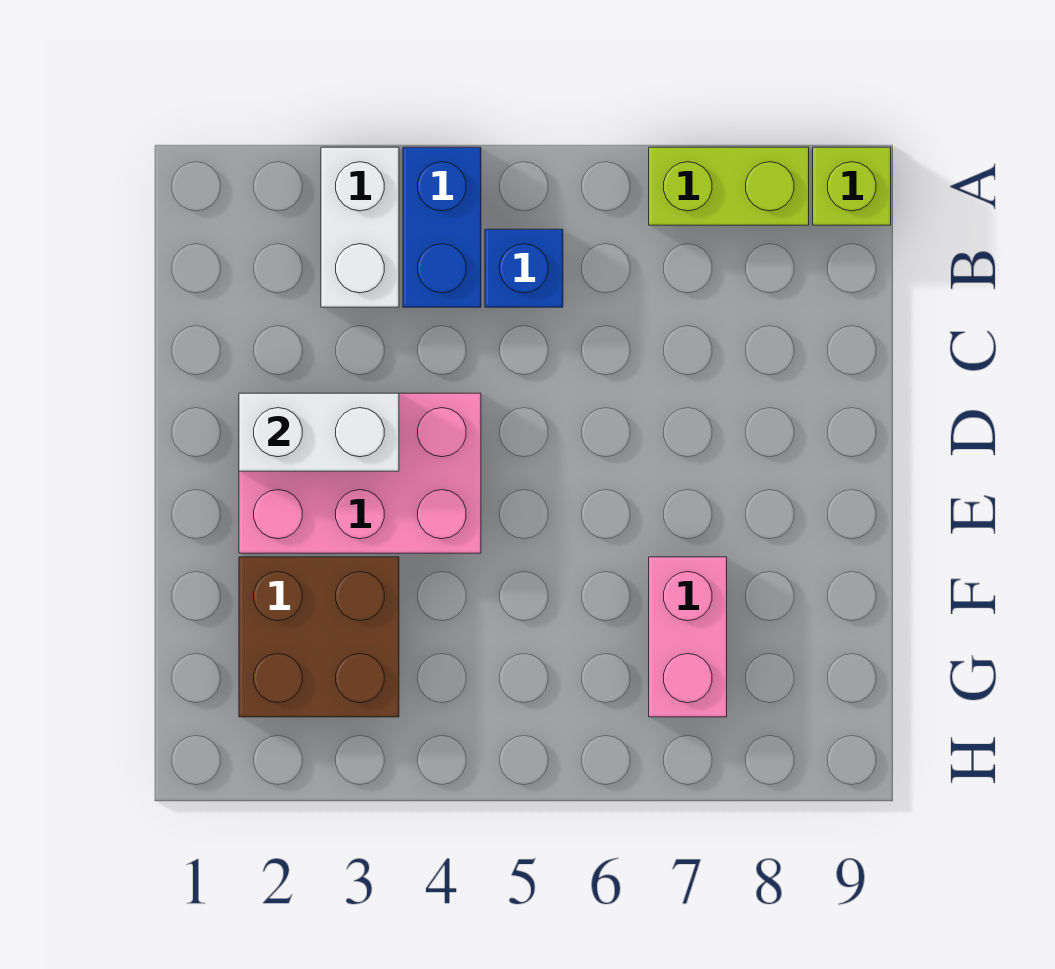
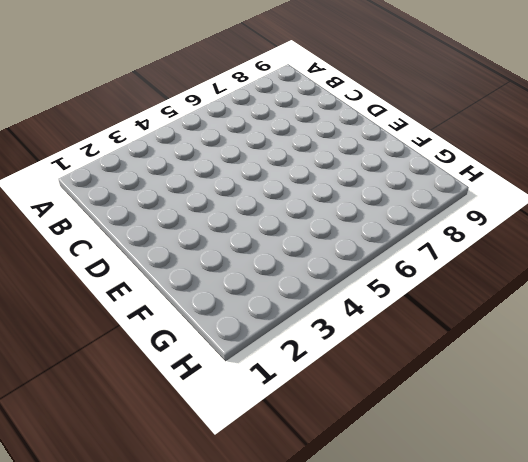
none -> white brick A3:B3 level 1
none -> blue brick A4:B4 level 1

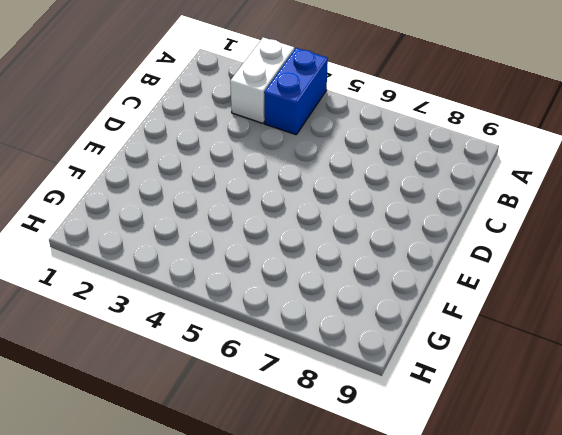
none -> lime brick A7:A8 level 1
none -> lime brick A9 level 1

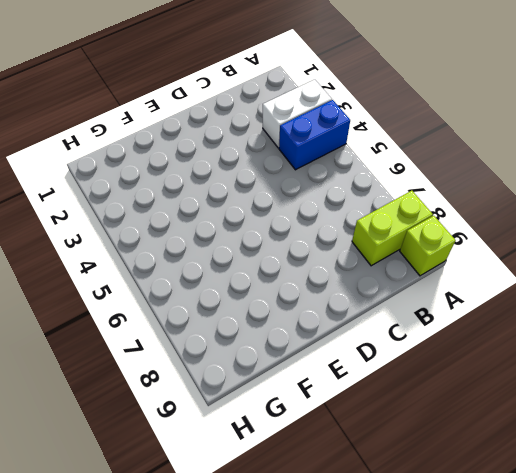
lime brick A8:B8 level 1 -> lime brick A7:A8 level 1
none -> blue brick B5 level 1
none -> pink brick D2:E4 level 1

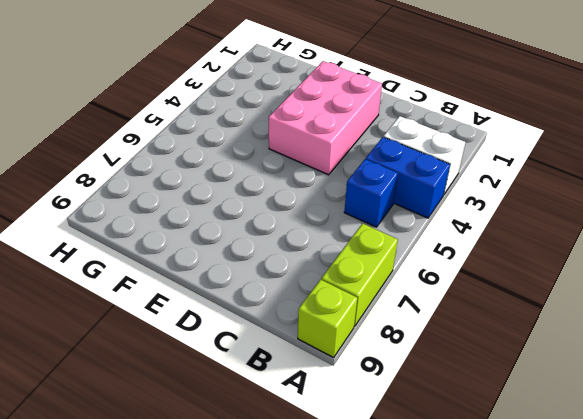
none -> brown brick F2:G3 level 1
none -> pink brick F7:G7 level 1

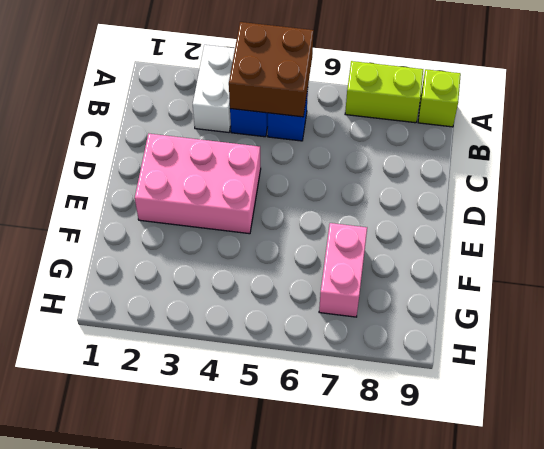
brown brick A4:B5 level 2 -> brown brick F2:G3 level 1
none -> white brick D2:D3 level 2

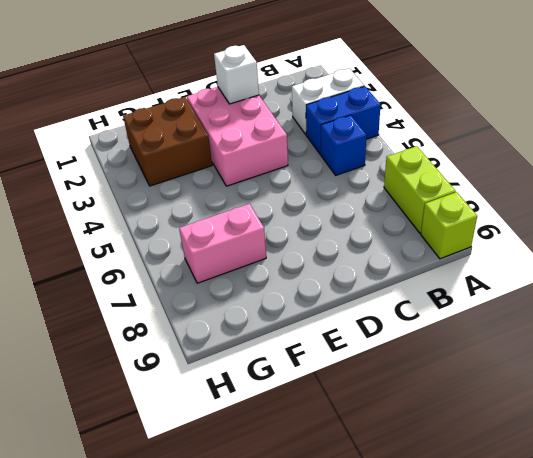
white brick D2 level 2 -> white brick D2:D3 level 2

